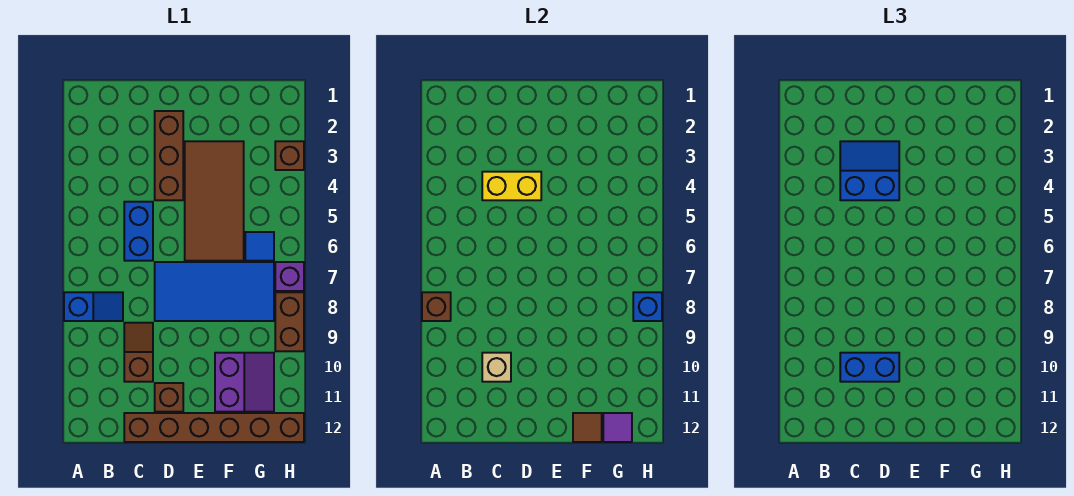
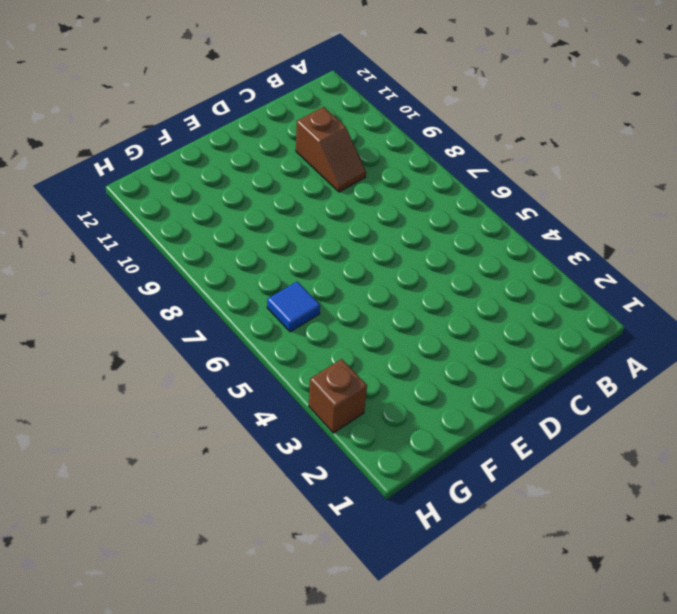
none -> blue slope A8:B8 level 1 top A
none -> blue brick C5:C6 level 1
none -> brown brick C12:H12 level 1

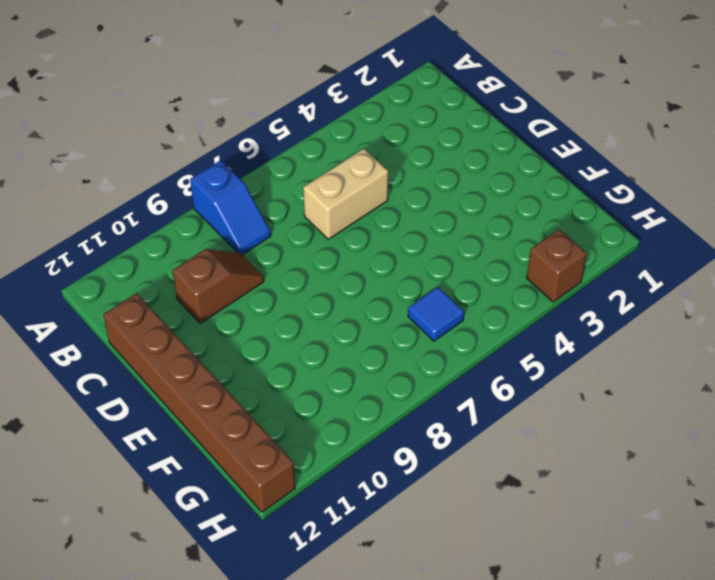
tan brick C5:C6 level 1 -> blue brick C5:C6 level 1
none -> brown brick D2:D4 level 1
none -> blue tile D7:G8 level 1
none -> brown brick D11 level 1

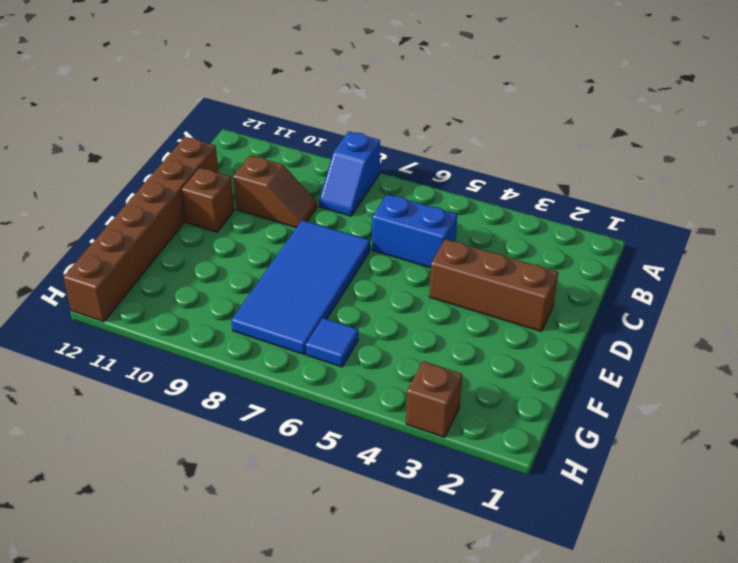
none -> brown tile E3:F6 level 1
none -> purple slope F10:G11 level 1 top F
none -> purple brick H7 level 1

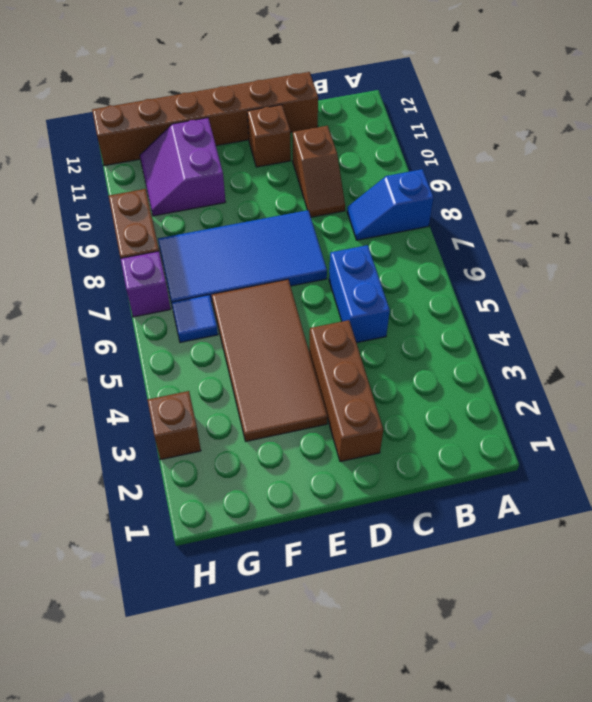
none -> brown brick A8 level 2
none -> yellow brick C4:D4 level 2
none -> tan brick C10 level 2

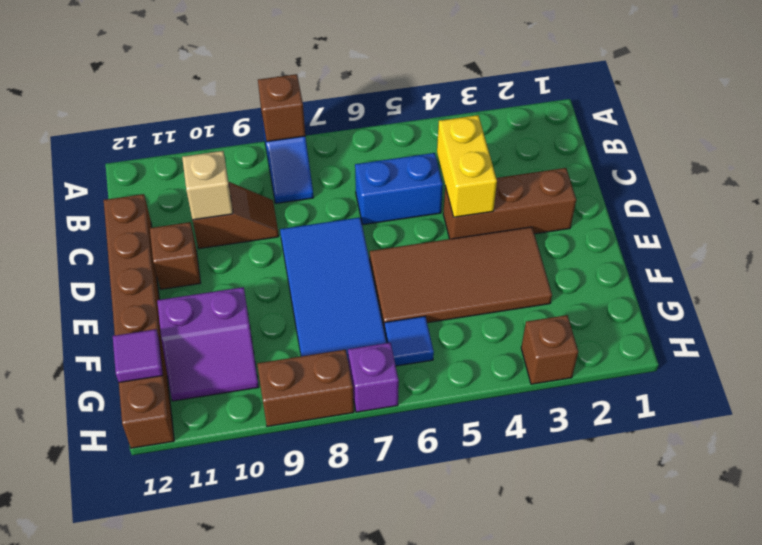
none -> brown tile F12 level 2
none -> blue brick H8 level 2
none -> blue slope C3:D4 level 3 top 4

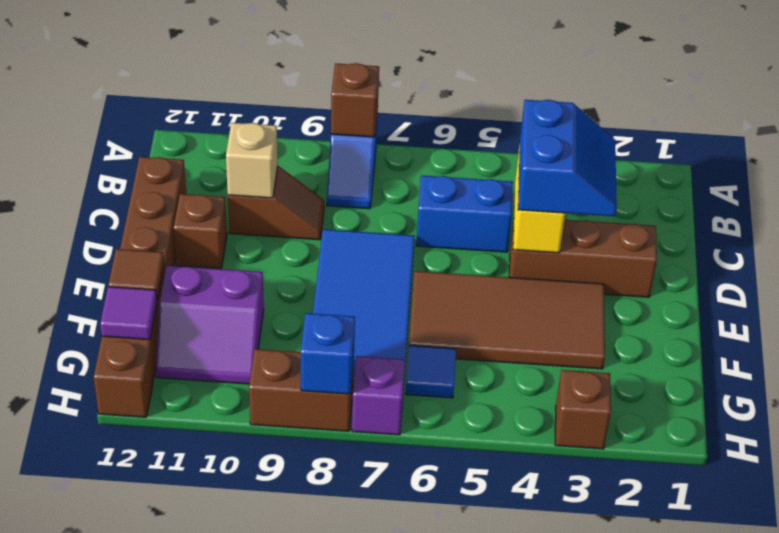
none -> blue brick C10:D10 level 3

